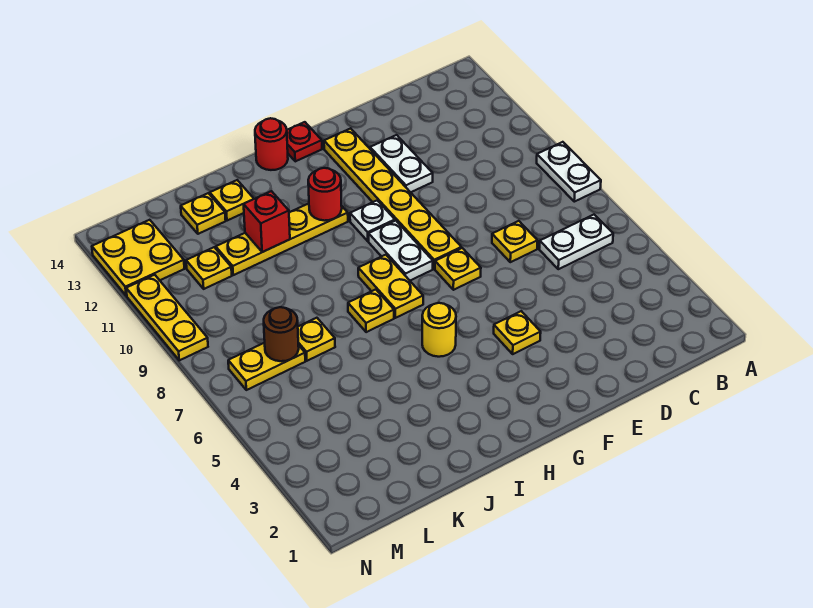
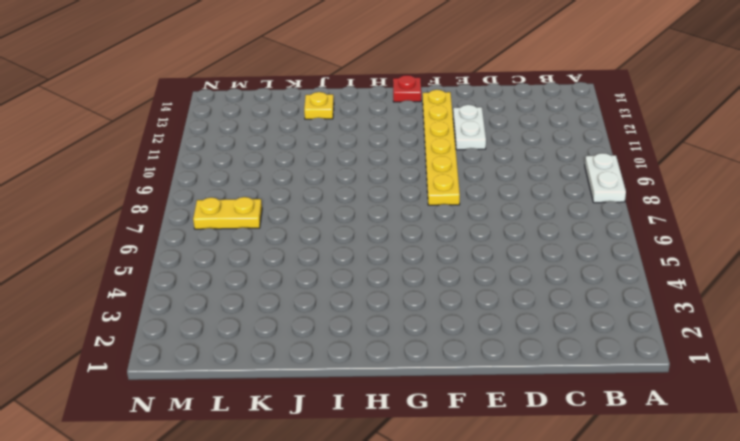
none -> white plate B6:C6 level 1
none -> yellow plate D7 level 1
none -> yellow plate F4 level 1

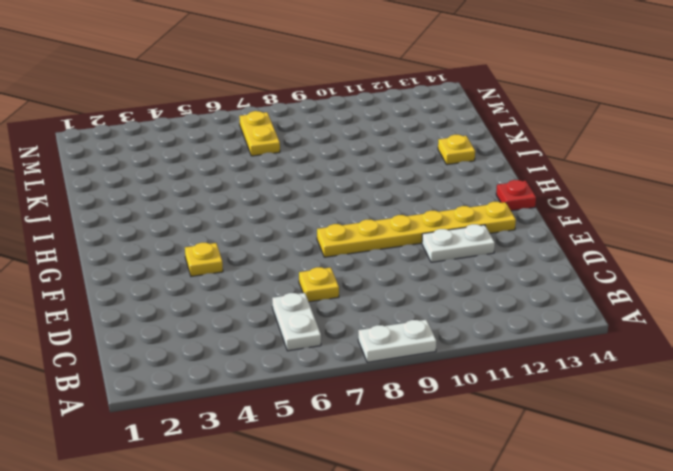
none -> yellow plate F7 level 1
none -> white plate G8:G9 level 1
none -> white plate G10 level 1

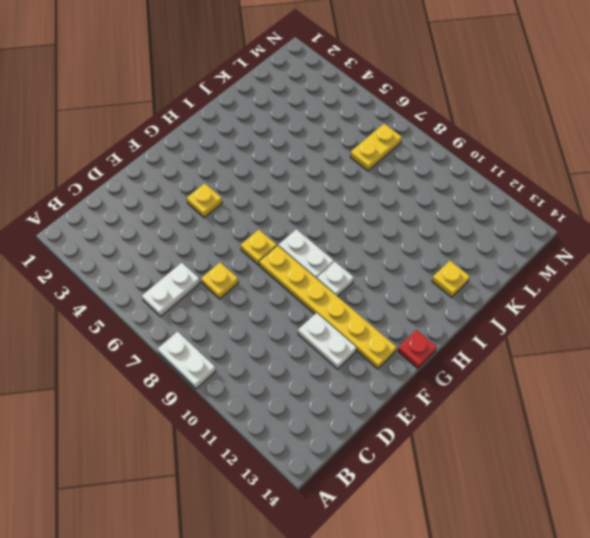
none -> yellow round brick H5 level 1
none -> yellow plate H7:H8 level 1
none -> yellow plate H11:K11 level 1

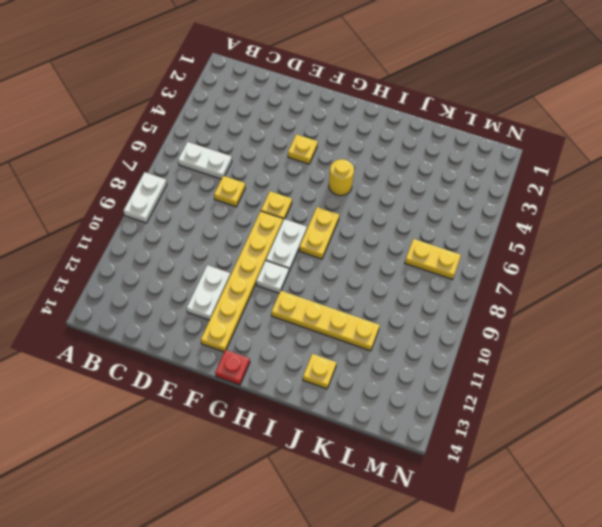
none -> red round brick H14 level 1
none -> yellow plate I7 level 1
none -> yellow plate K7 level 1

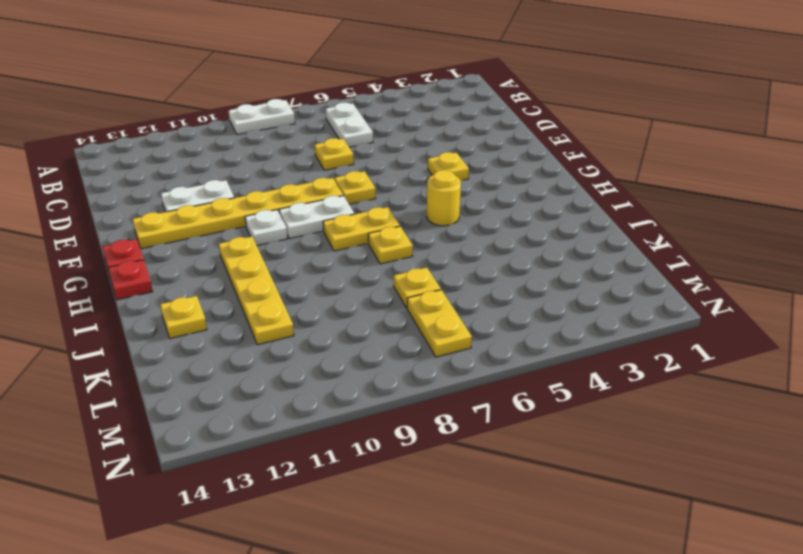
red plate H14 level 1 -> red round brick H14 level 1
none -> yellow plate K13 level 1
none -> yellow plate L11 level 1
none -> yellow plate M12:N13 level 1

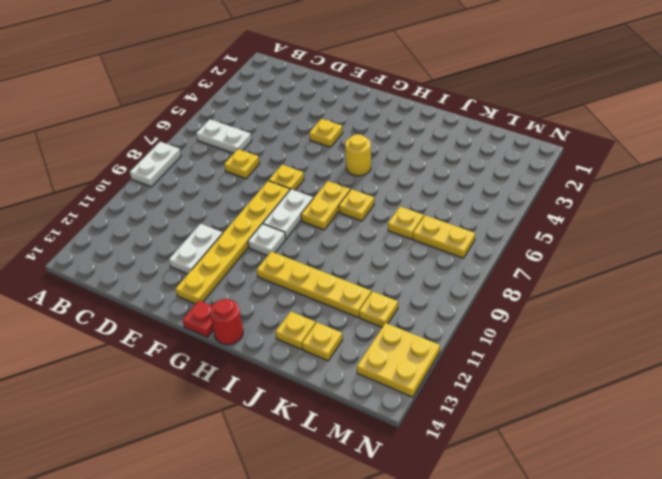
none -> yellow plate N9:N11 level 1
none -> red round brick H11 level 2
none -> red brick J11 level 2

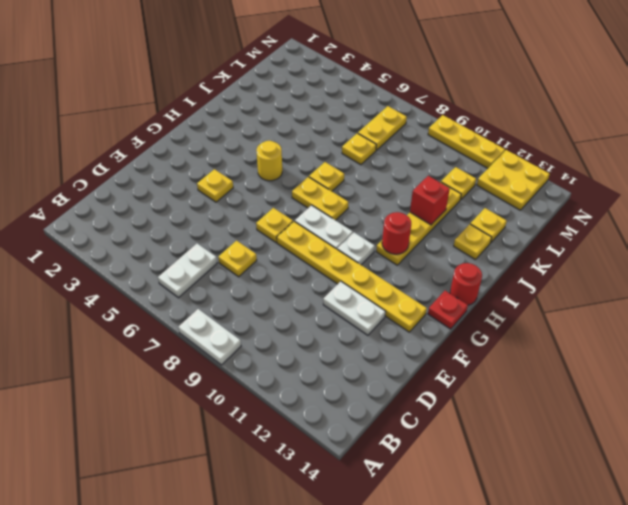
none -> brown round brick L7 level 2

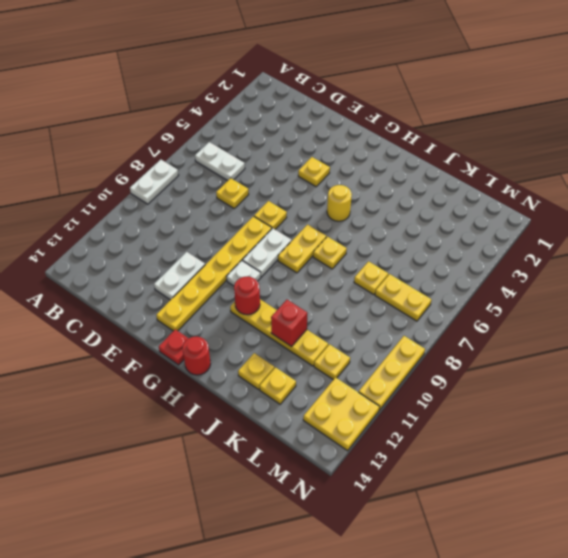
none -> brown round brick L7 level 2

